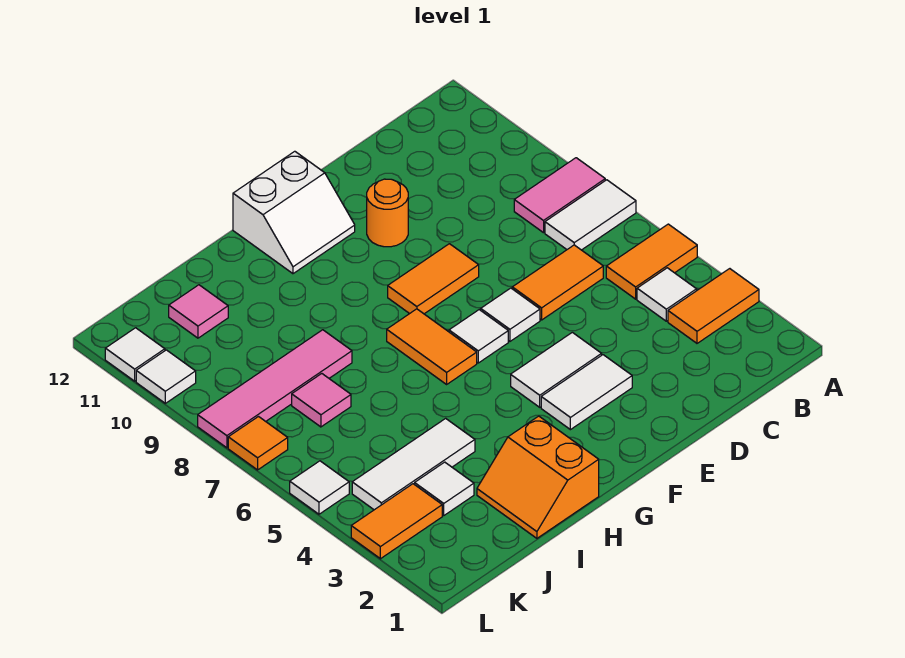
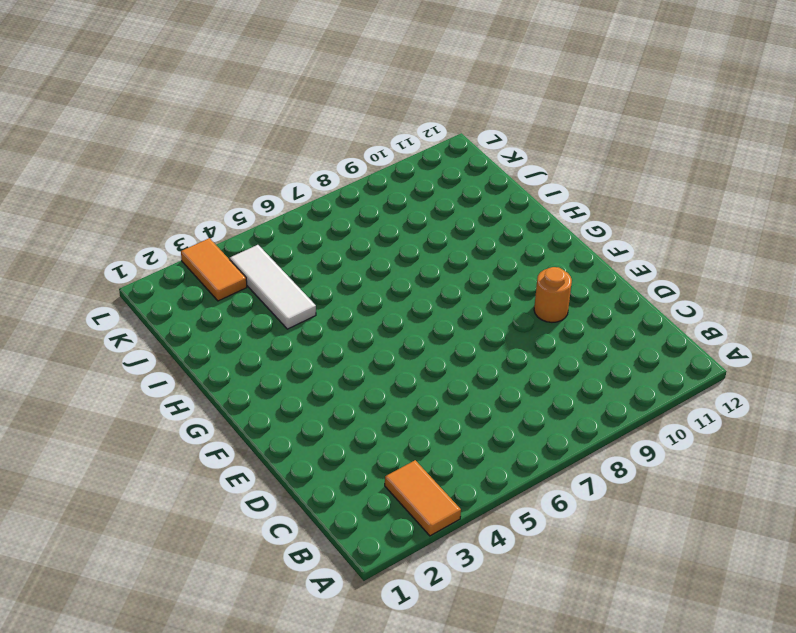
none -> orange tile A5:B5 level 1
none -> white tile A7:B7 level 1
none -> pink tile A8:B8 level 1

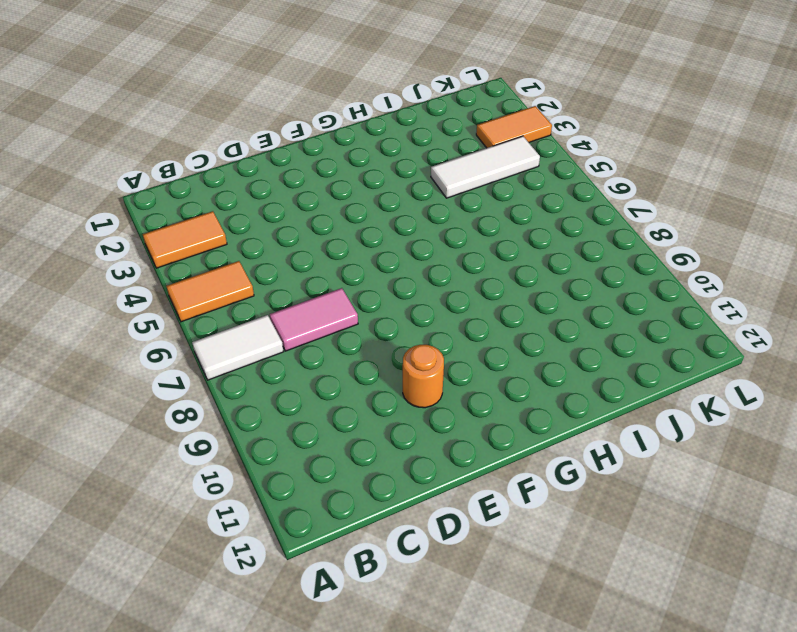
pink tile C7:D7 level 1 -> pink tile A8:B8 level 1
none -> white tile B4 level 1
none -> orange tile C6:D6 level 1
none -> white tile E3:F3 level 1

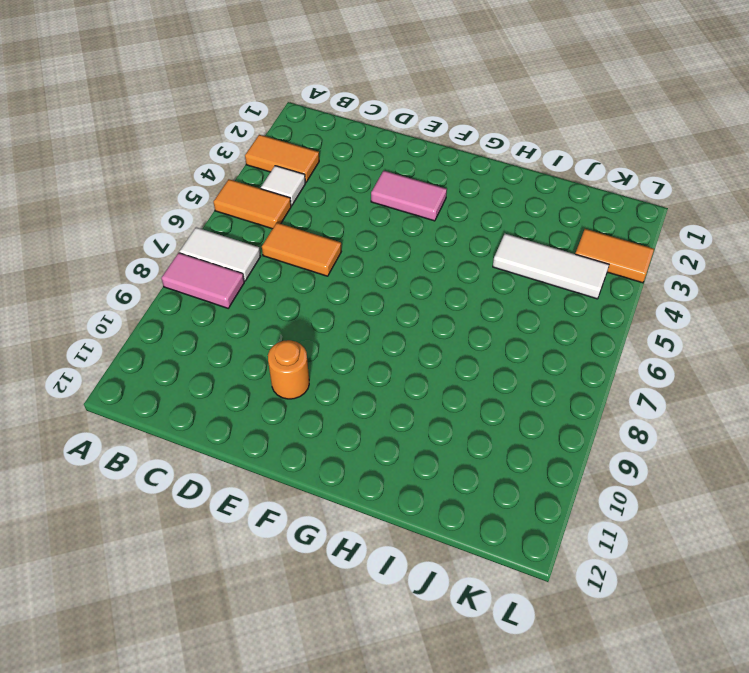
pink tile E3:F3 level 1 -> white tile E3:F3 level 1
none -> white tile E4:F4 level 1
none -> white tile E6 level 1
none -> orange tile E8:F8 level 1

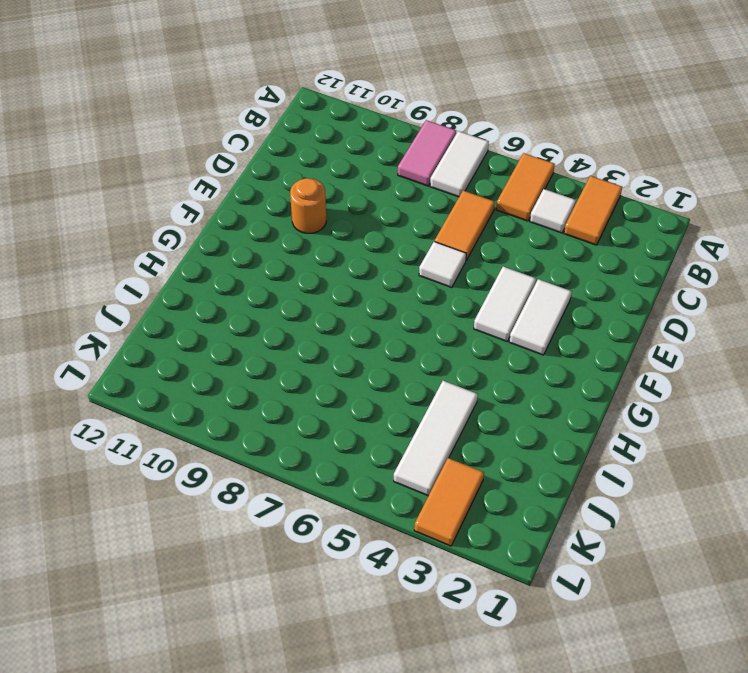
none -> orange tile E8:F8 level 1
none -> white tile F6 level 1
none -> white slope F11:G12 level 1 top 12

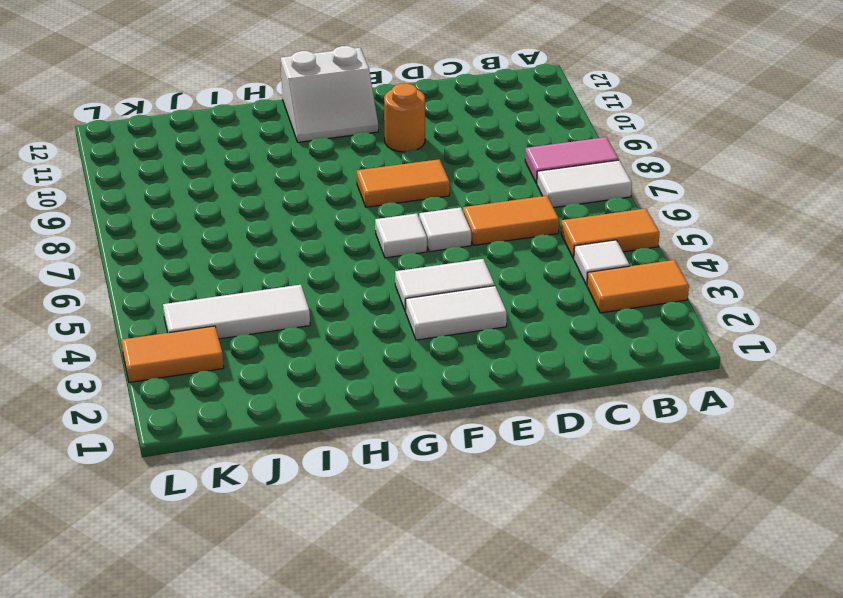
none -> orange tile G6:G7 level 1
none -> orange slope H1:I2 level 1 top H
none -> pink tile I8:L8 level 1

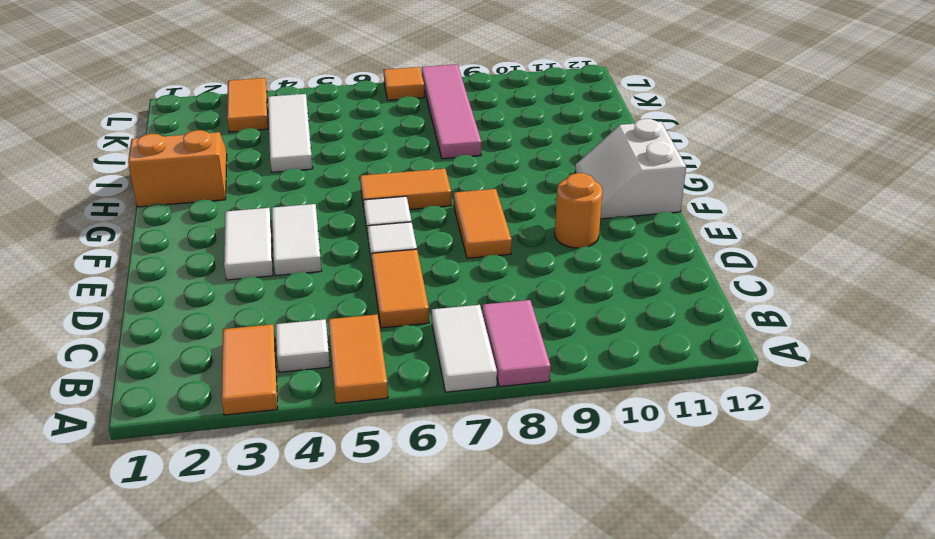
none -> white tile J3 level 1
none -> pink tile J7 level 1
none -> pink tile J11 level 1

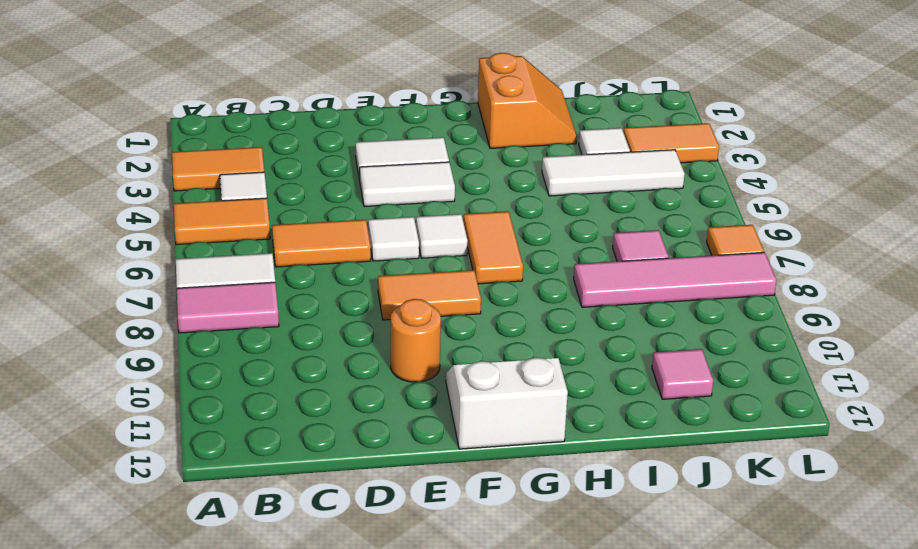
none -> white tile L5 level 1
none -> white tile L10 level 1
none -> white tile L11 level 1

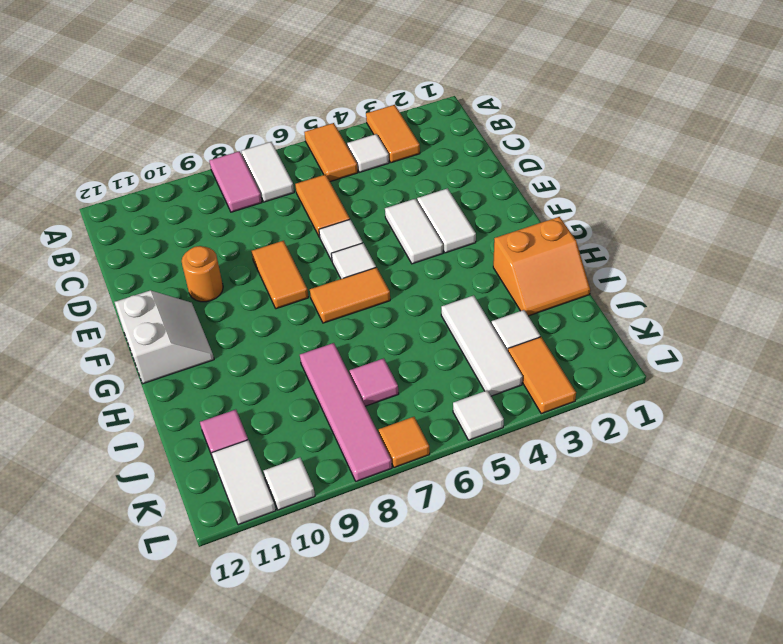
white tile K11:L11 level 1 -> white tile L11 level 1

